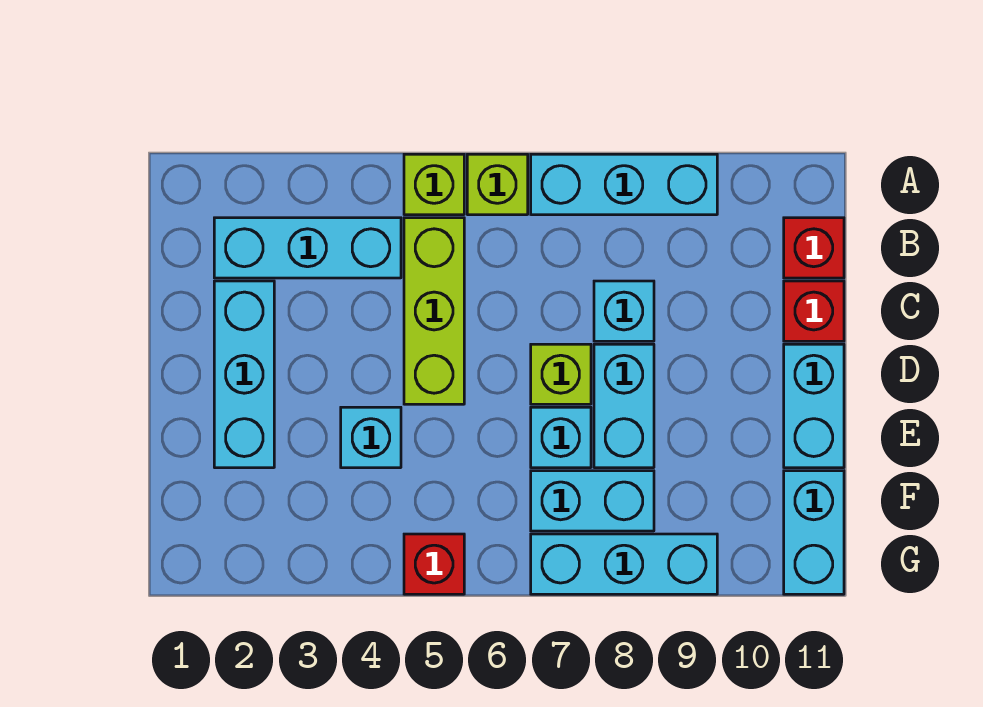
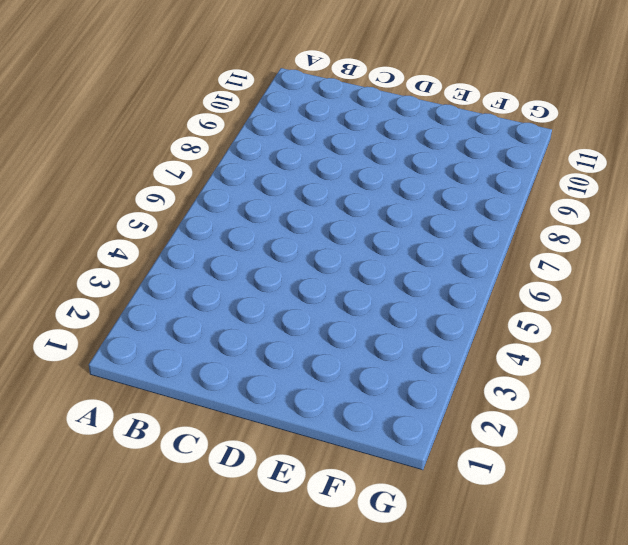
none -> lime brick A5 level 1
none -> lime brick A6 level 1
none -> cyan brick A7:A9 level 1

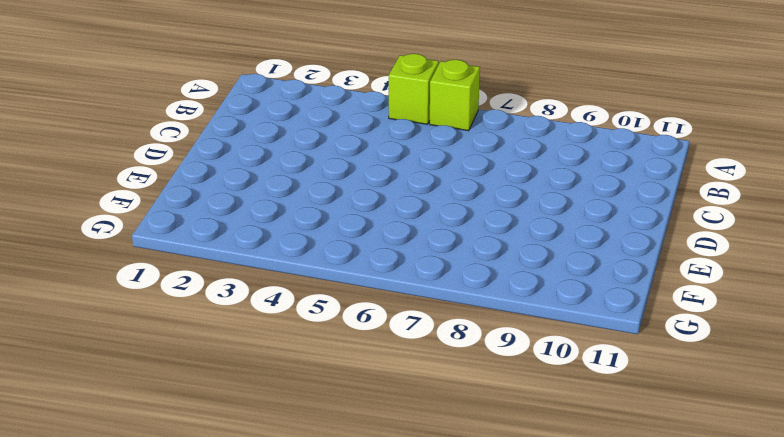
none -> cyan brick A7:A9 level 1
none -> cyan brick B2:B4 level 1
none -> lime brick B5:D5 level 1

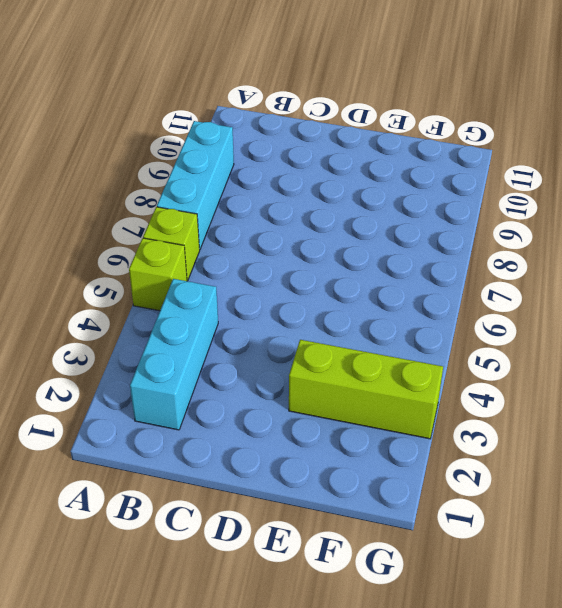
lime brick E3:G3 level 1 -> lime brick B5:D5 level 1
none -> red brick B11 level 1
none -> cyan brick C2:E2 level 1
none -> cyan brick C8 level 1

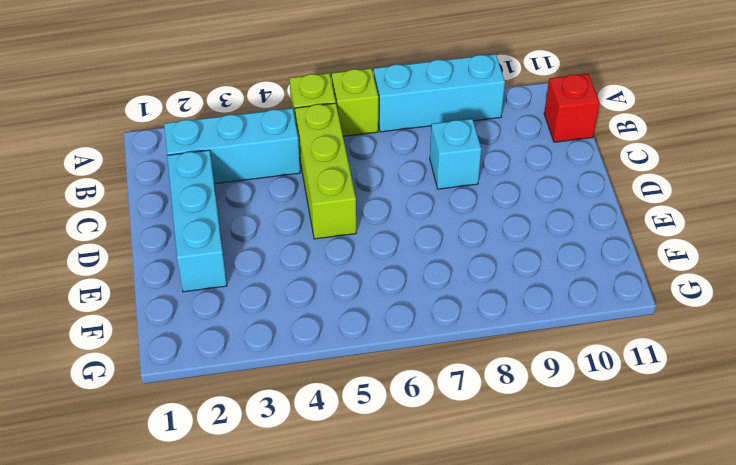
none -> red brick C11 level 1
none -> lime brick D7 level 1
none -> cyan brick D8:E8 level 1

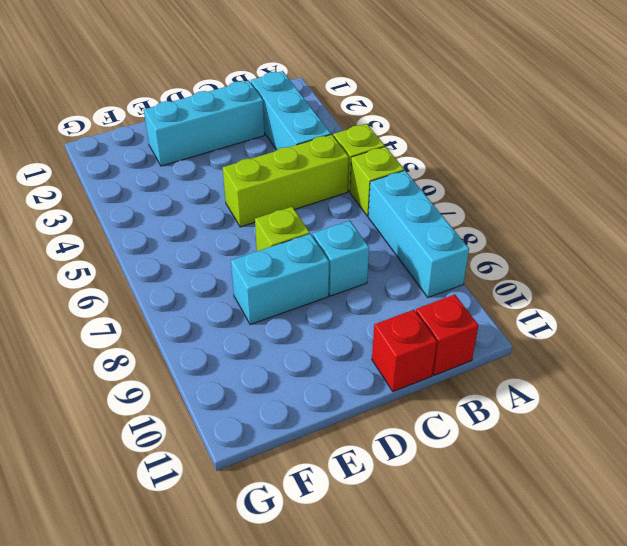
none -> cyan brick D11:E11 level 1
none -> cyan brick E4 level 1
none -> cyan brick E7 level 1

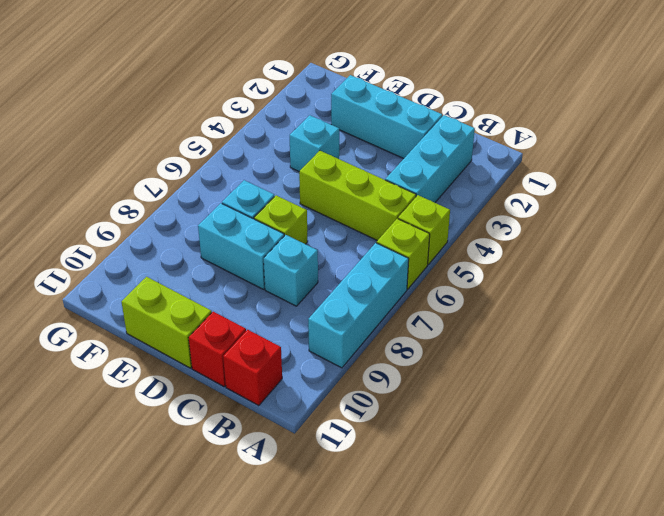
lime brick D11:E11 level 1 -> cyan brick D11:E11 level 1
none -> cyan brick F7:F8 level 1
none -> cyan brick F11:G11 level 1
none -> red brick G5 level 1

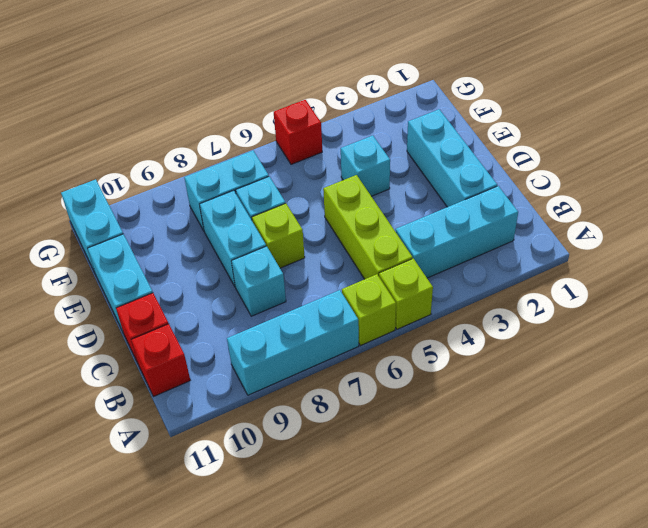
none -> cyan brick G7:G9 level 1

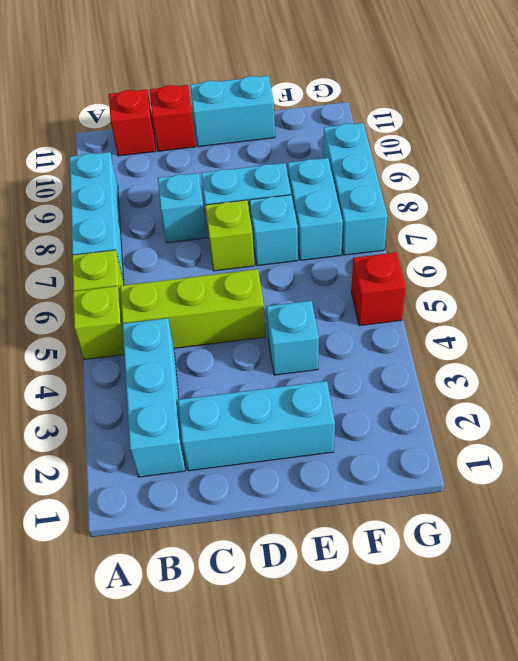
none -> cyan brick F11:G11 level 1

